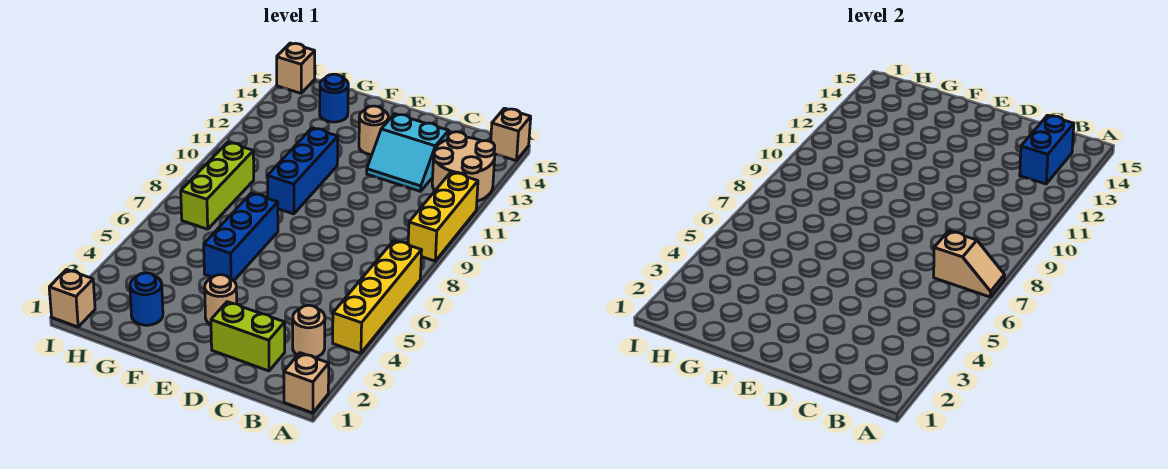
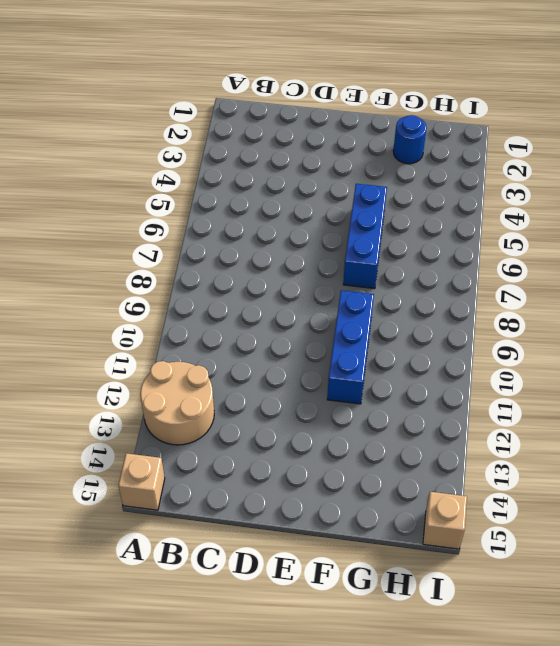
none -> tan brick A1 level 1
none -> yellow brick A4:A7 level 1
none -> yellow brick A9:A11 level 1

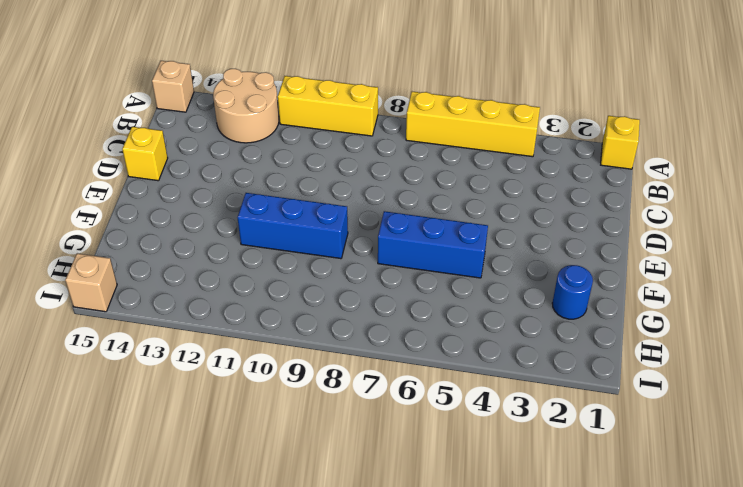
yellow brick A1 level 1 -> tan brick A1 level 1
yellow brick D15 level 1 -> none
none -> tan round brick B3 level 1
none -> lime brick C2:D2 level 1
none -> cyan slope C12:D13 level 1 top 13

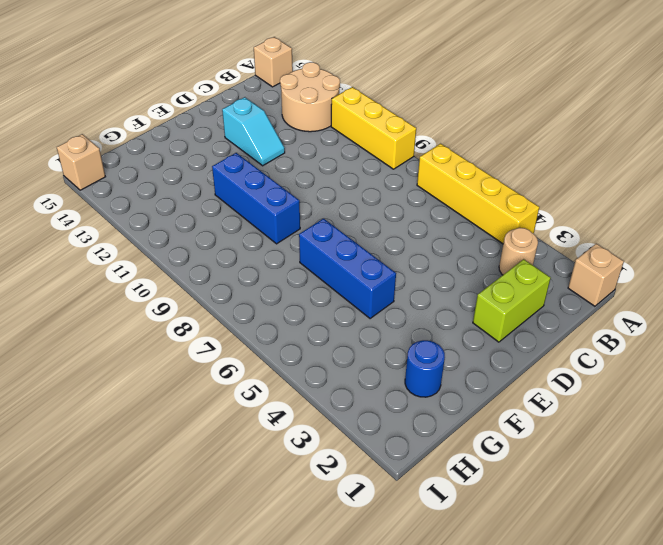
cyan slope D12:D13 level 1 top 13 -> cyan slope C12:D13 level 1 top 13
none -> tan round brick E3 level 1
none -> tan round brick E13 level 1
none -> blue round brick G14 level 1

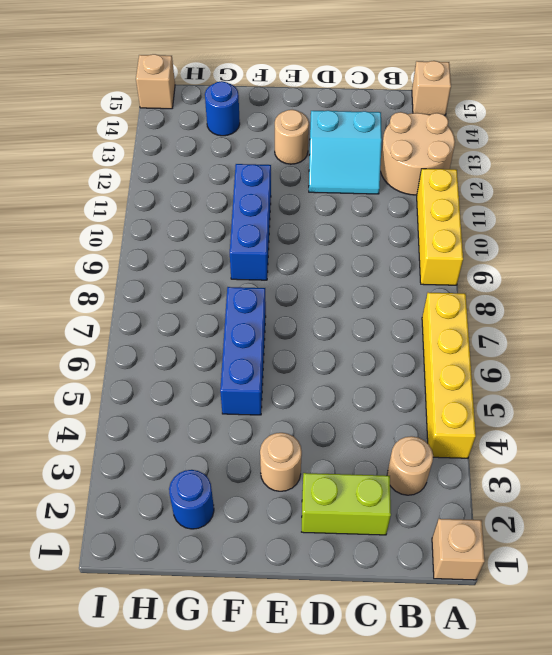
none -> lime brick H7:H9 level 1
none -> tan brick I1 level 1
none -> tan slope A7:B7 level 2 top B

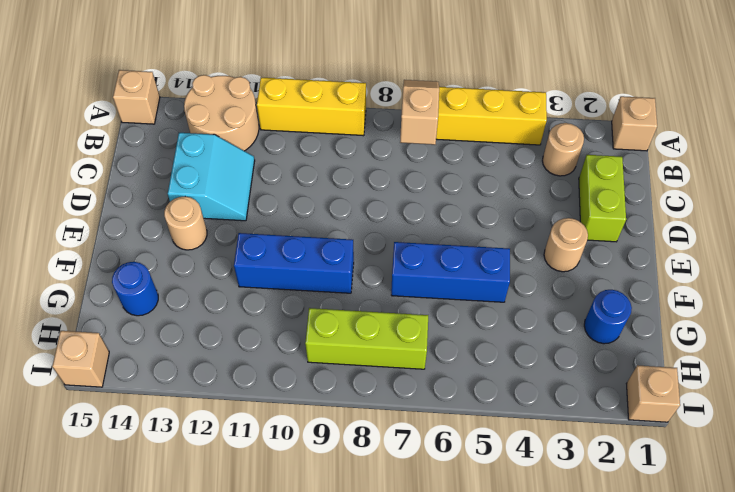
none -> blue brick B13:B14 level 2

